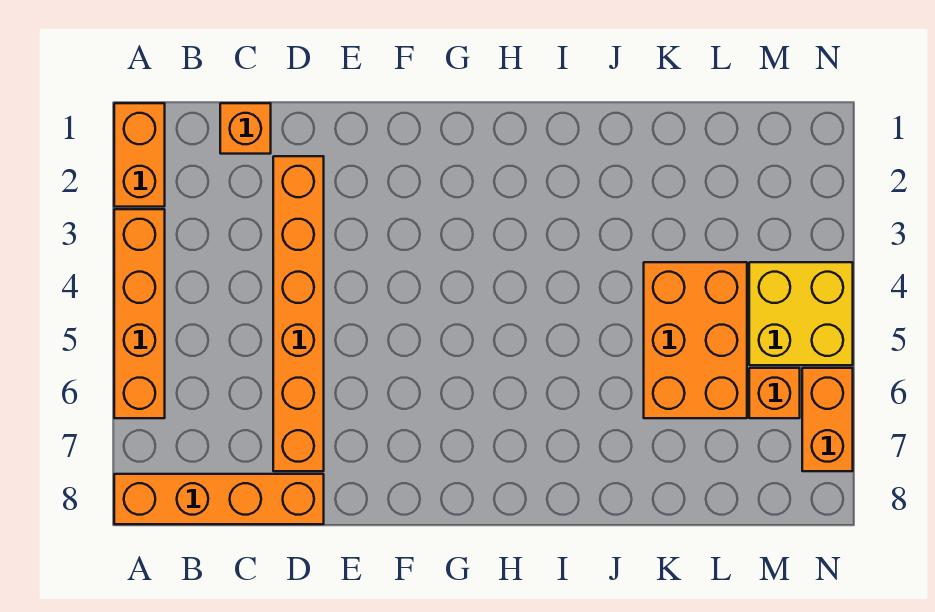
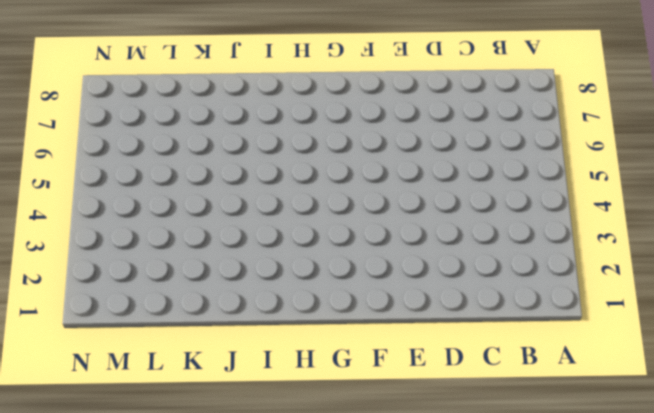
none -> orange brick A1:A2 level 1
none -> orange brick A3:A6 level 1

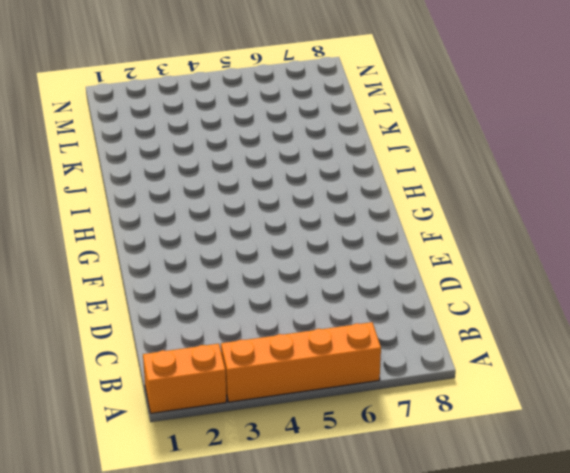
none -> orange brick A8:D8 level 1
none -> orange brick C1 level 1

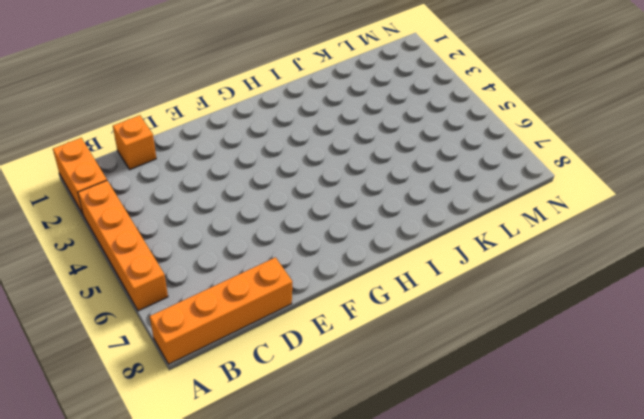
none -> orange brick D2:D7 level 1
none -> orange brick K4:L6 level 1

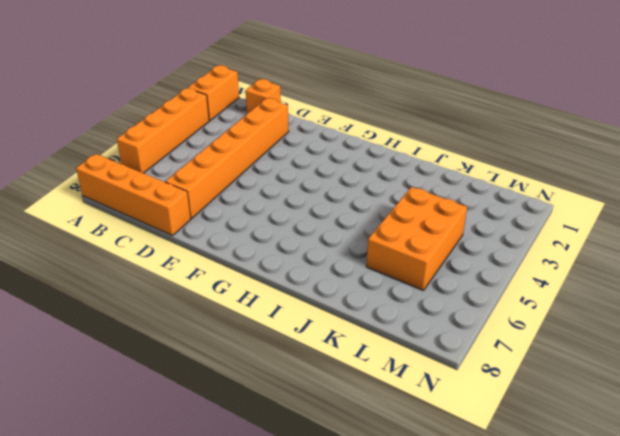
none -> yellow brick M4:N5 level 1
none -> orange brick M6 level 1

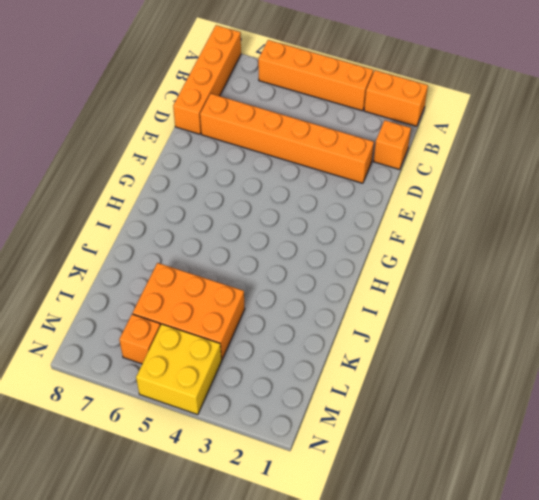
none -> orange brick N6:N7 level 1

